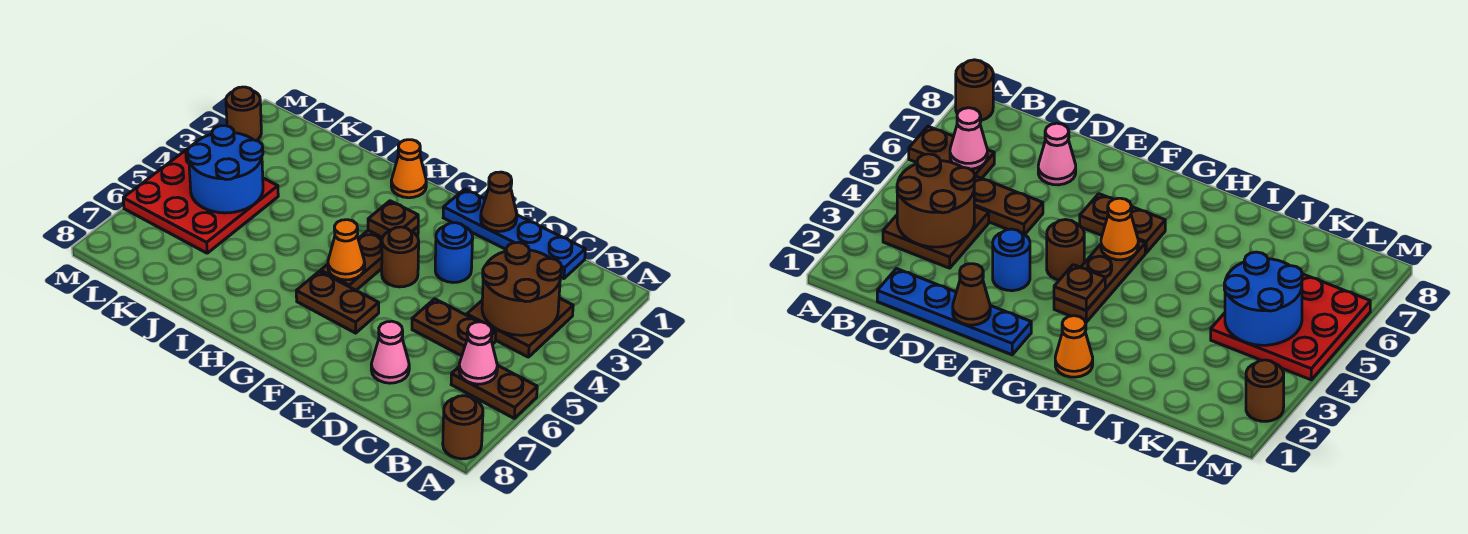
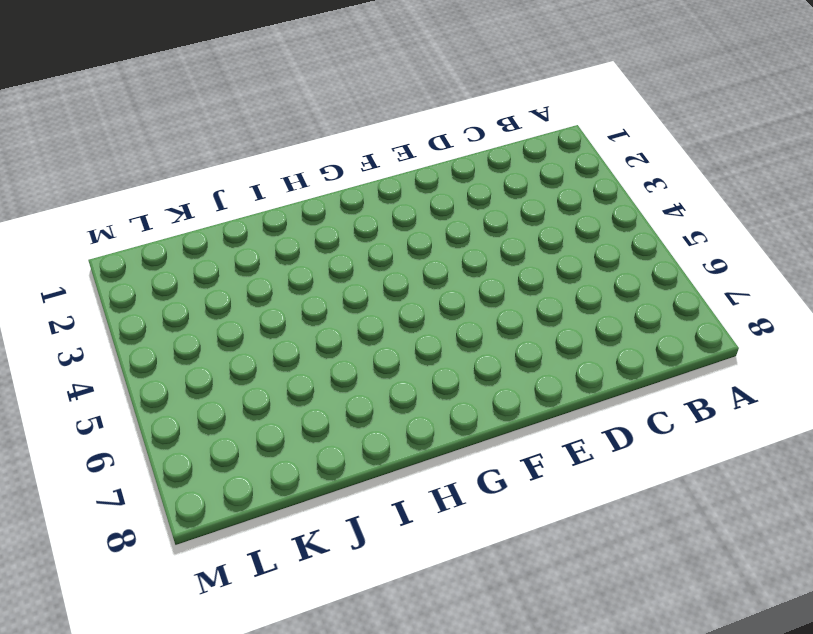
none -> brown plate A6:B6 level 1
none -> brown round brick A8 level 1
none -> brown plate B3:C4 level 1

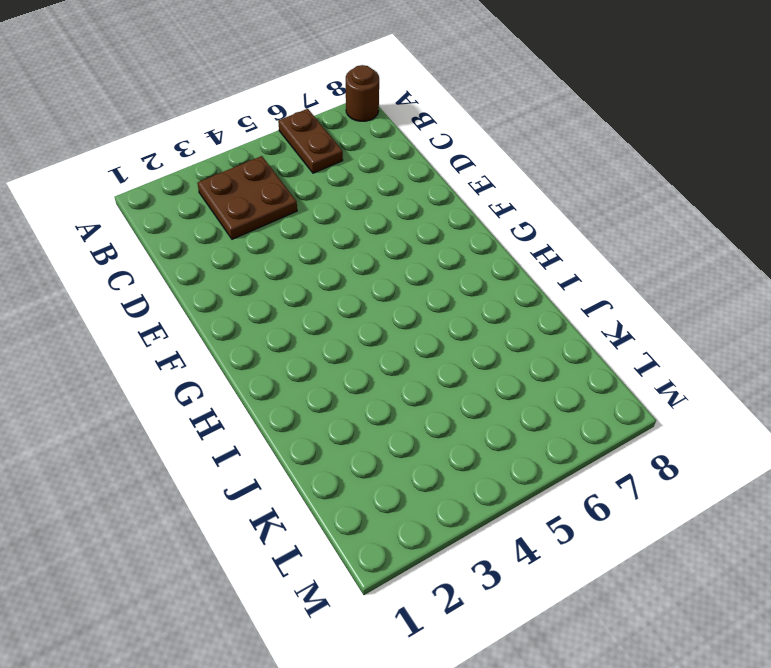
none -> blue plate C1:F1 level 1
none -> brown plate C5:D5 level 1
none -> pink cone D7 level 1

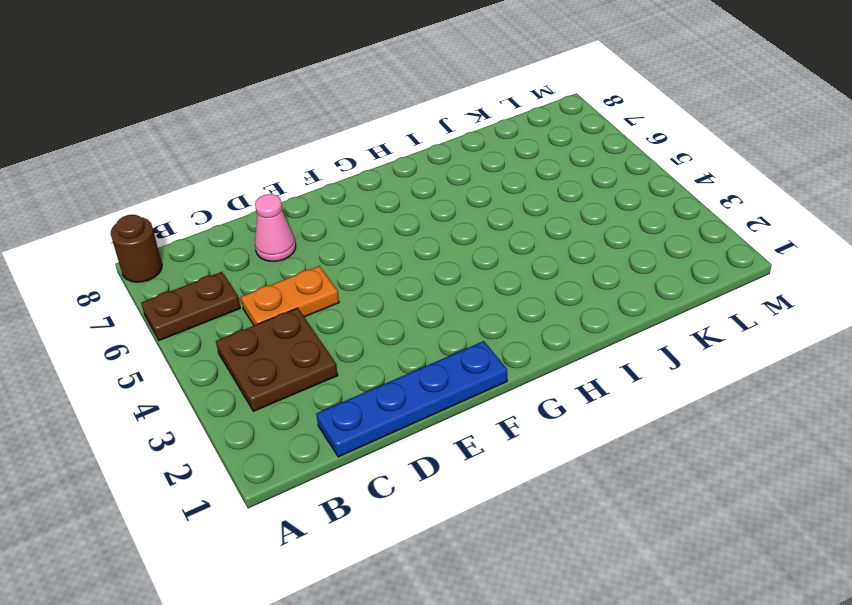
orange plate C5:D5 level 1 -> brown plate C5:D5 level 1
none -> blue round brick E3 level 1
none -> brown round brick F4 level 1
none -> brown plate F6:G6 level 1

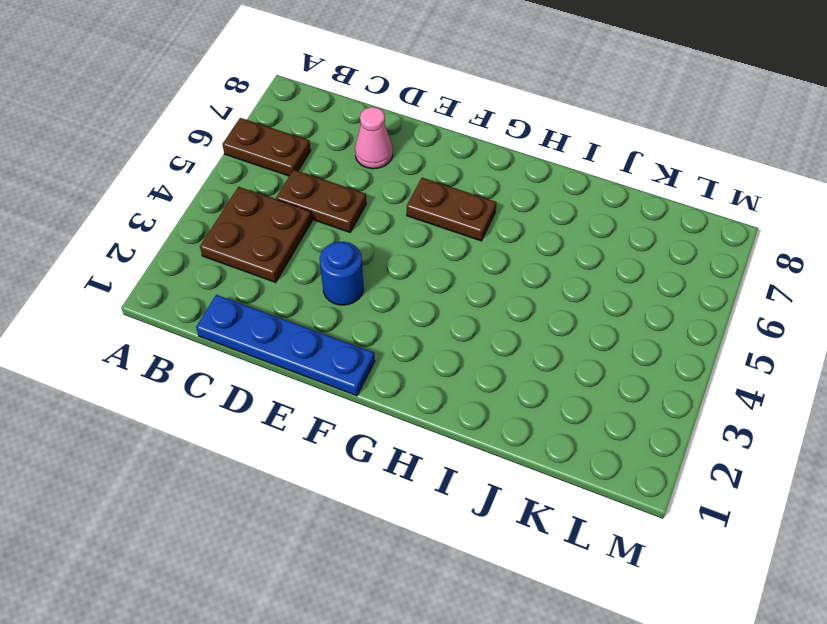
none -> brown round brick A8 level 1
none -> brown round brick F4 level 1
none -> brown plate G3:G5 level 1

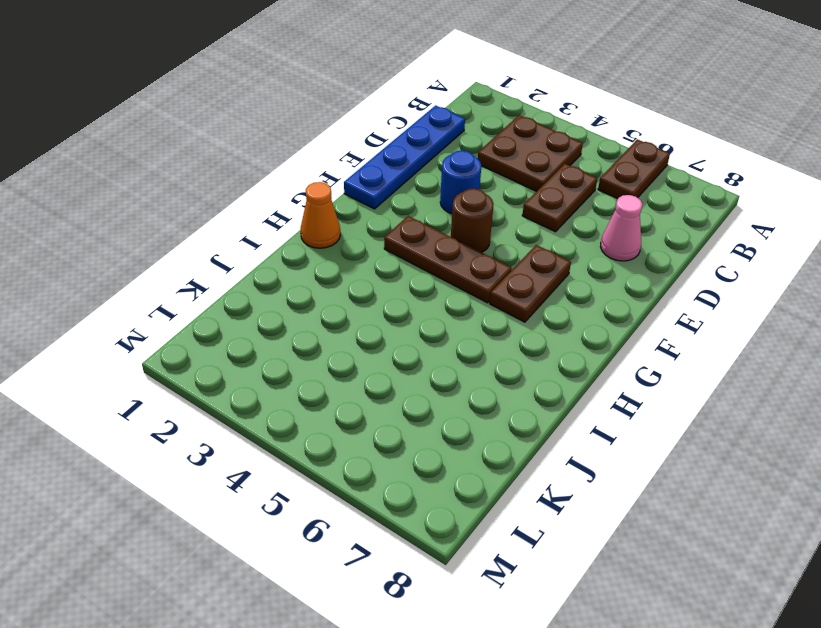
none -> brown round brick A8 level 1
none -> red plate K4:M6 level 1
none -> brown round brick M2 level 1

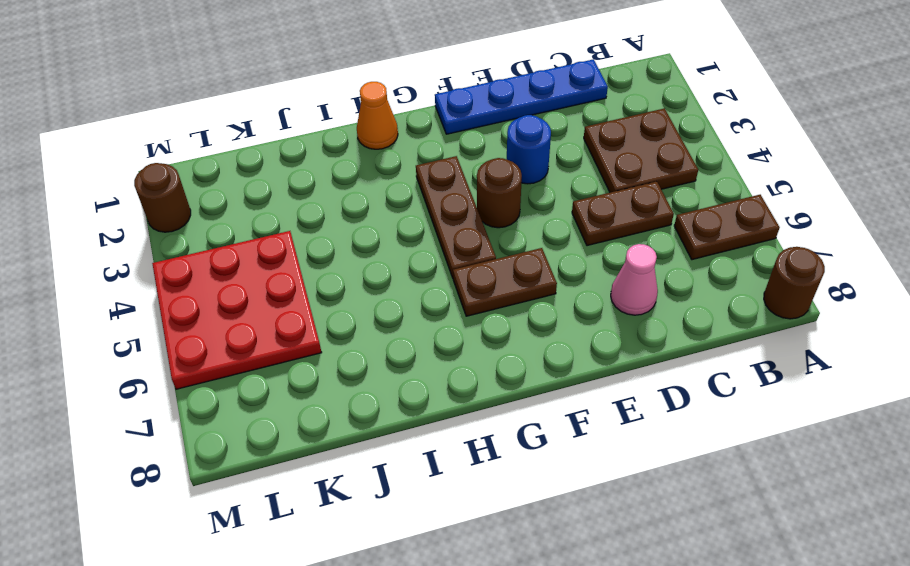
none -> brown round brick B3:C4 level 2
none -> pink cone B6 level 2
none -> brown cone E1 level 2

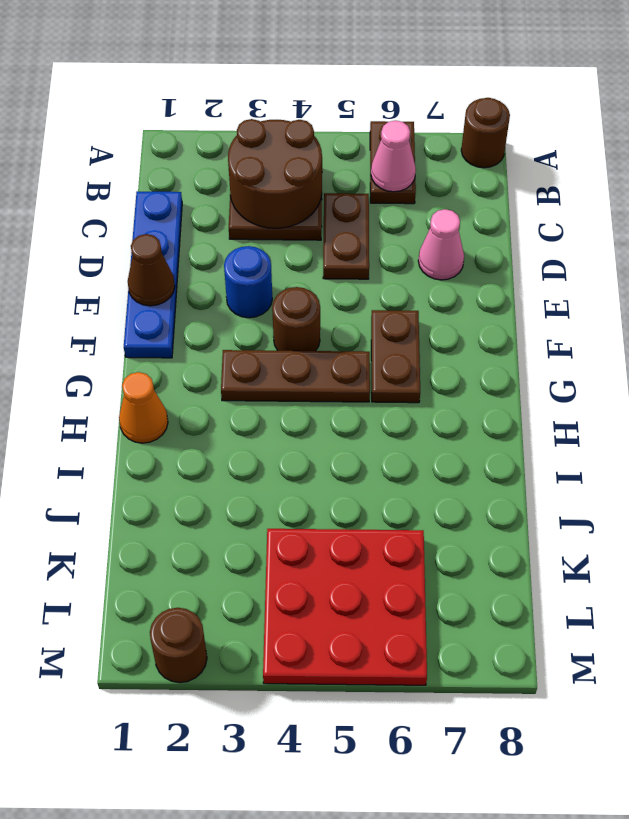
none -> brown plate G3 level 2
none -> orange cone G5 level 2
none -> blue round brick K4:L5 level 2

